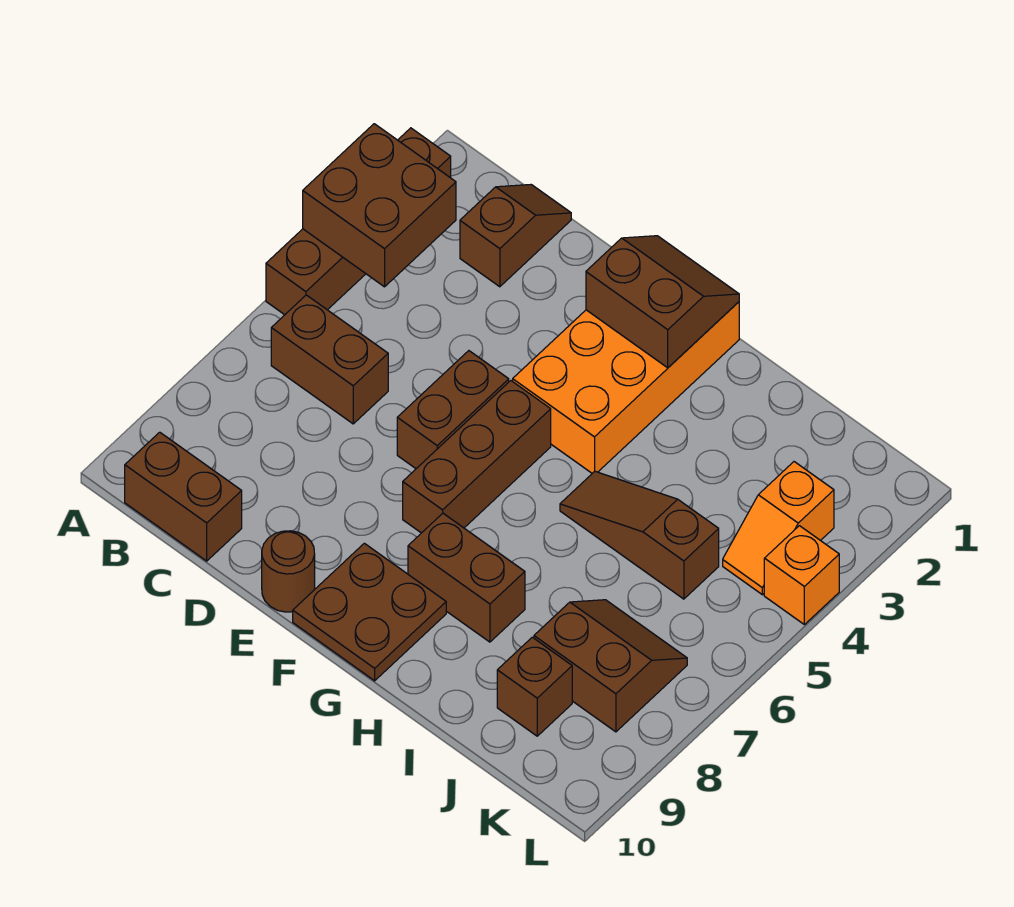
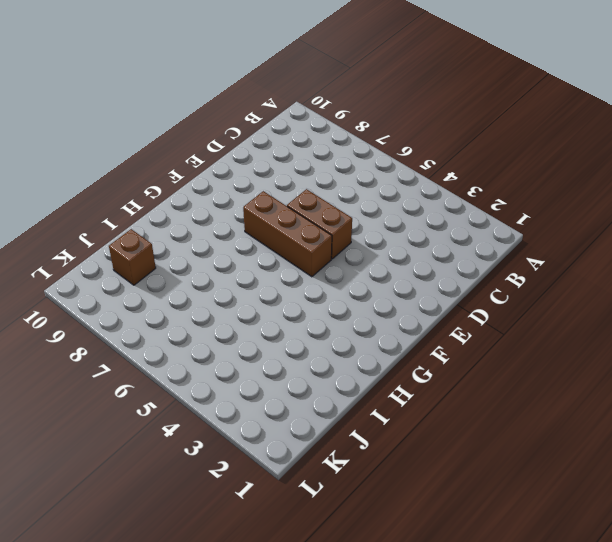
none -> brown brick A2:A5 level 1
none -> brown brick B6:C6 level 1
none -> brown brick B10:C10 level 1

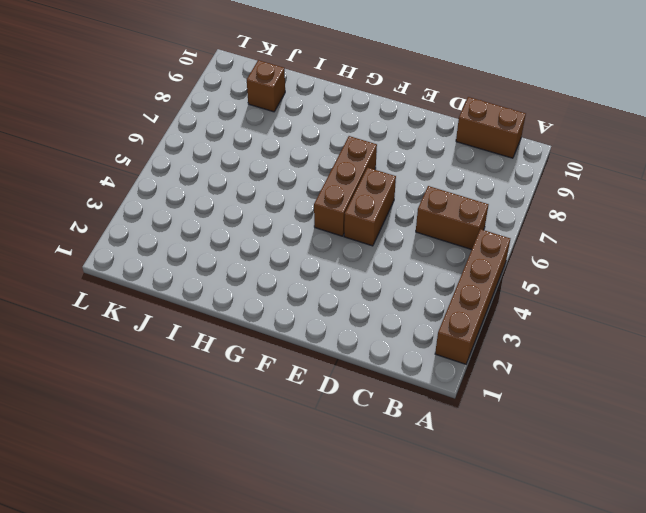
none -> brown slope C1:C2 level 1 top 2
none -> brown round brick E10 level 1
none -> orange brick F1:G4 level 1

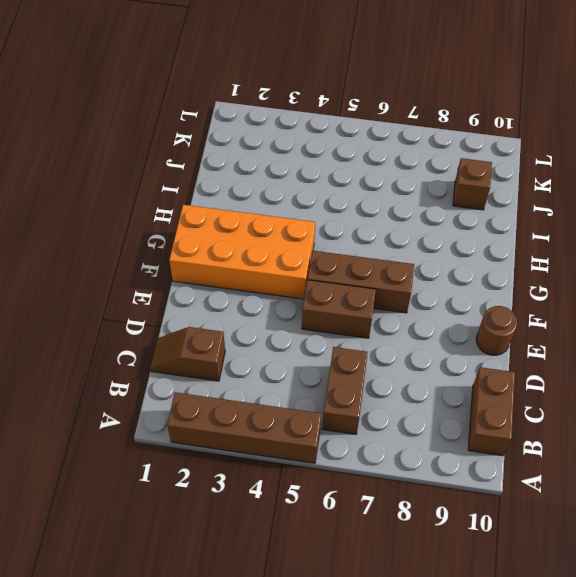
none -> brown plate F9:G10 level 1
none -> brown brick G8:H8 level 1
none -> brown slope H5:J5 level 1 top J

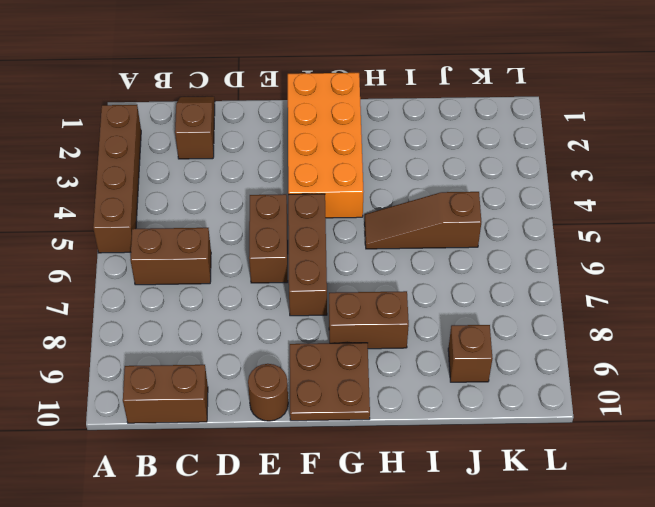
none -> brown slope J7:K8 level 1 top 8
none -> orange slope K3:K4 level 1 top 3
none -> orange brick L4 level 1

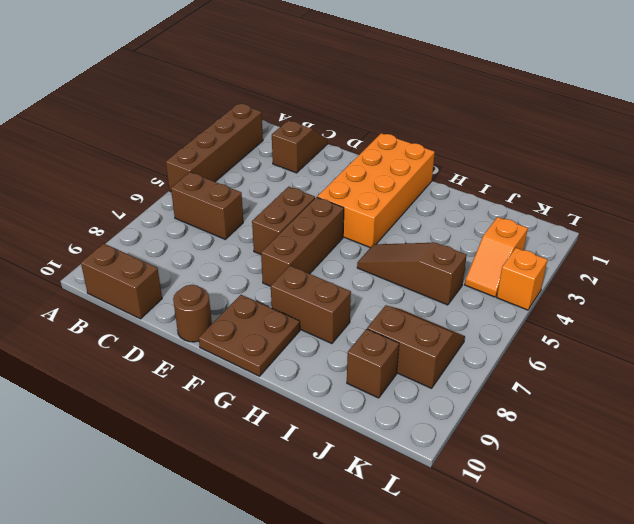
none -> brown brick A3:B4 level 2
none -> brown slope F1:G2 level 2 top 2

